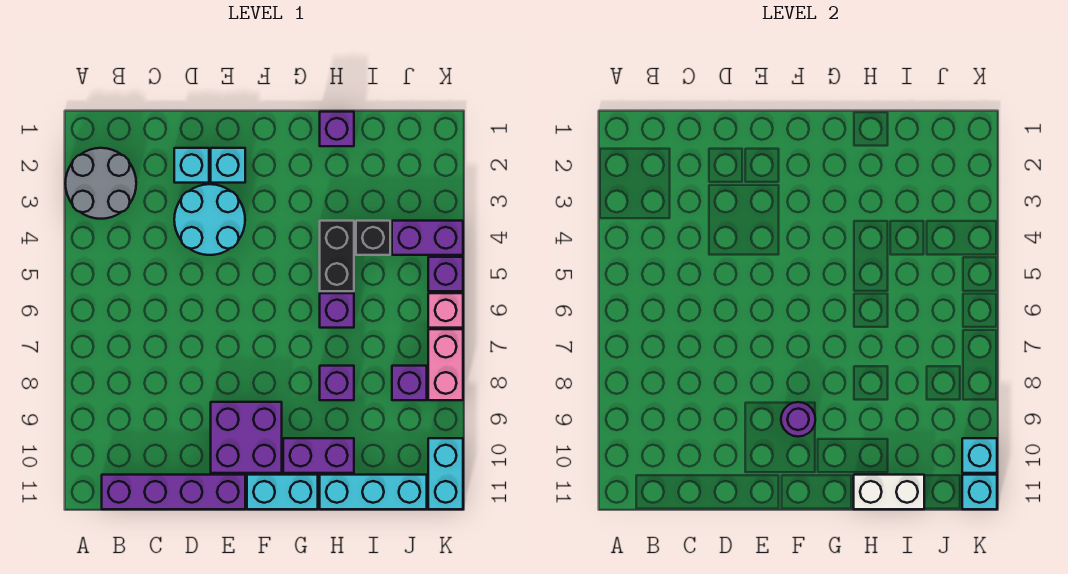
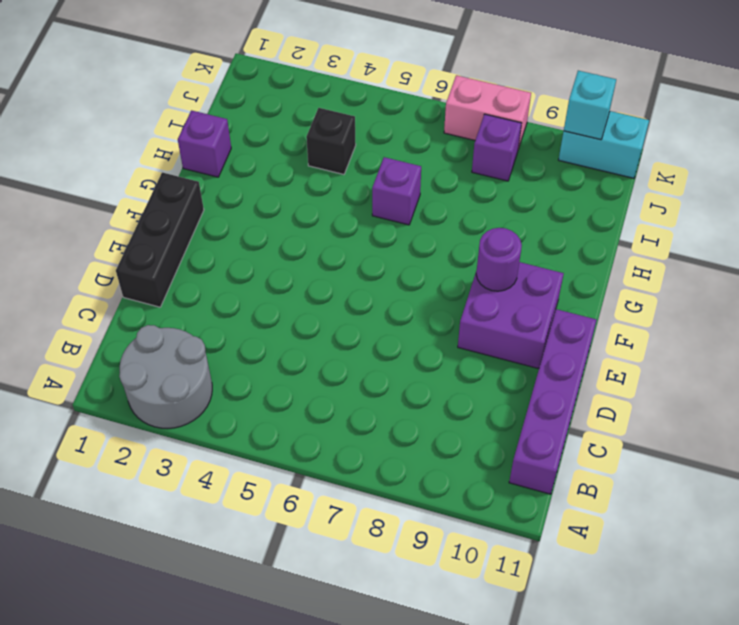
black brick D1:F1 level 1 -> none
none -> cyan brick D2 level 1
none -> cyan round brick D3:E4 level 1
none -> cyan brick E2 level 1

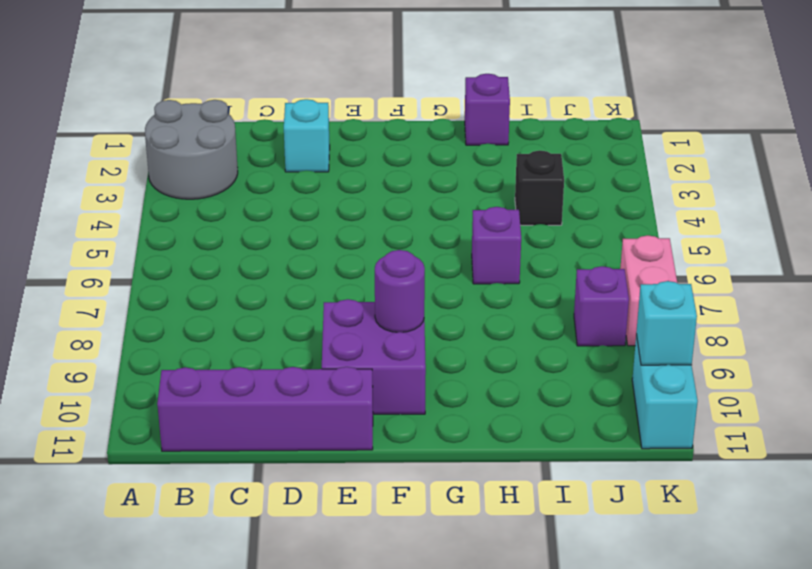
none -> cyan round brick D3:E4 level 1
none -> cyan brick E2 level 1
none -> cyan brick F11:G11 level 1

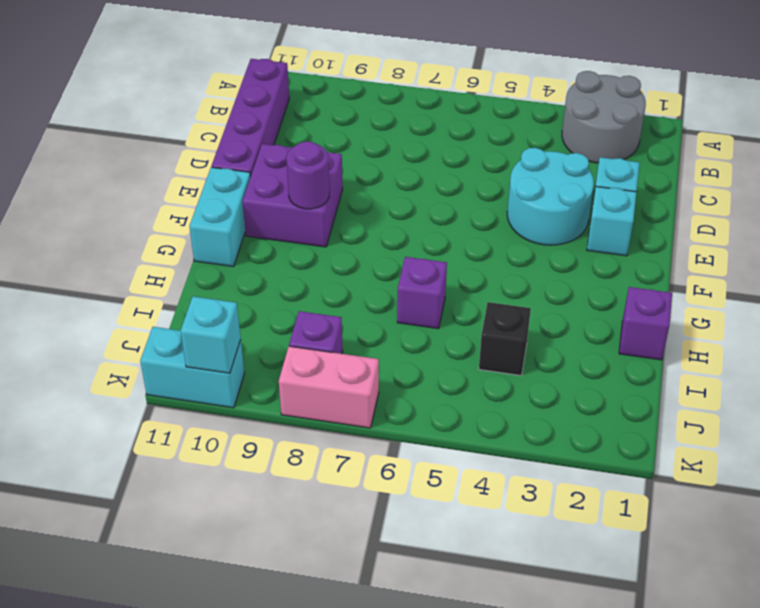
none -> purple brick G10:H10 level 1
none -> black brick H4:H5 level 1
none -> purple brick H8 level 1

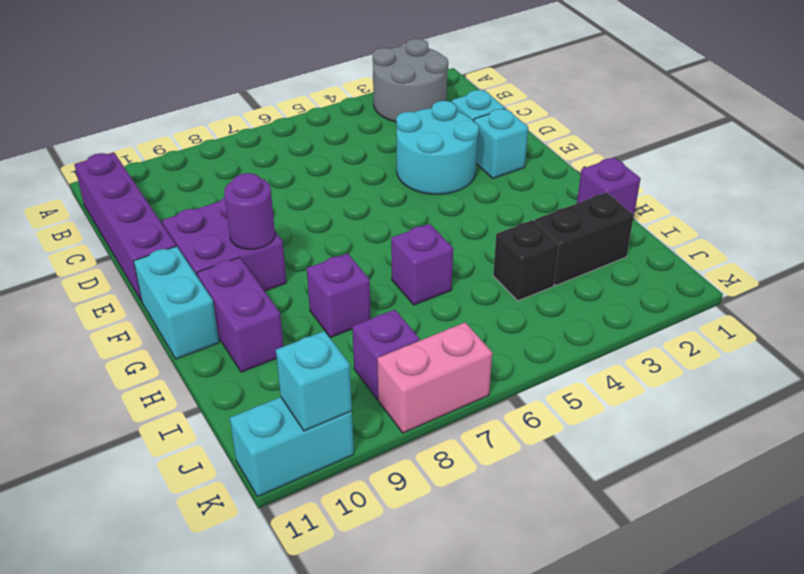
black brick I2:I3 level 1 -> black brick H4:H5 level 1
none -> cyan brick H11:J11 level 1
none -> purple brick J4:K4 level 1
none -> purple brick K5 level 1

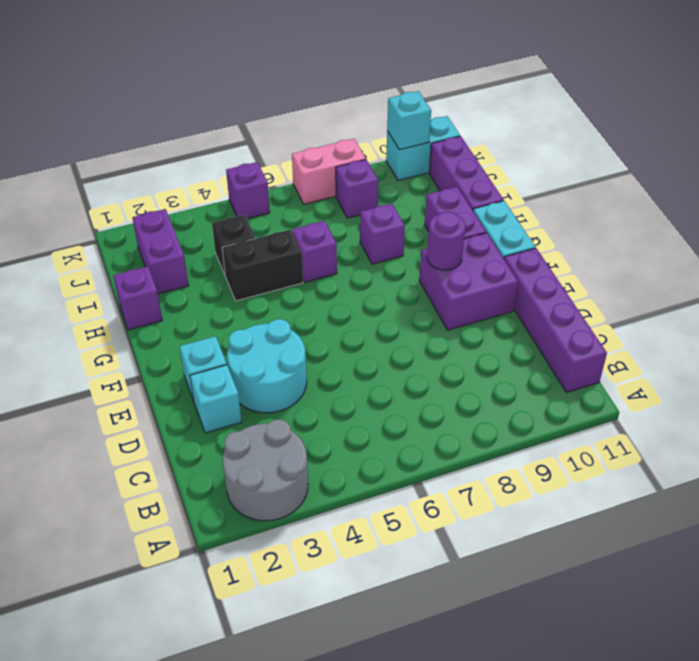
purple brick H11:J11 level 1 -> cyan brick H11:J11 level 1
purple brick I2:J2 level 1 -> purple brick J4:K4 level 1
none -> pink brick K6 level 1
none -> white brick H11:I11 level 2
none -> cyan brick K11 level 2

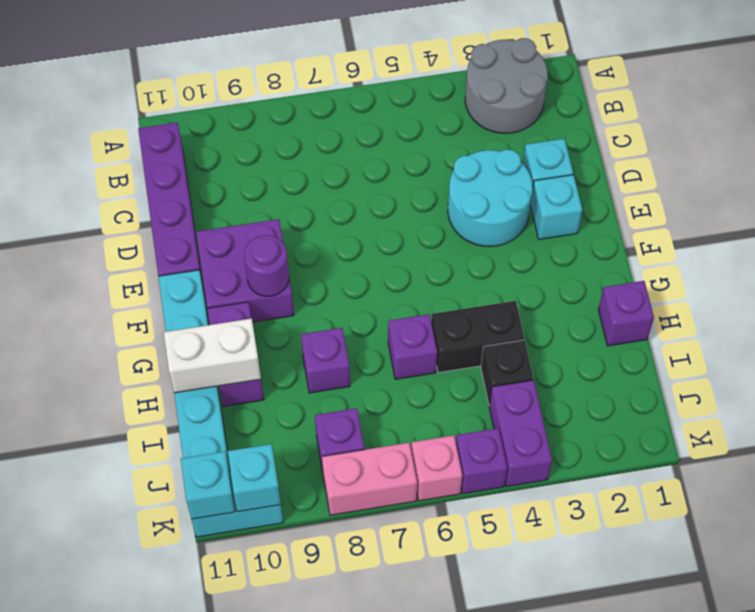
white brick H10:H11 level 2 -> white brick H11:I11 level 2

